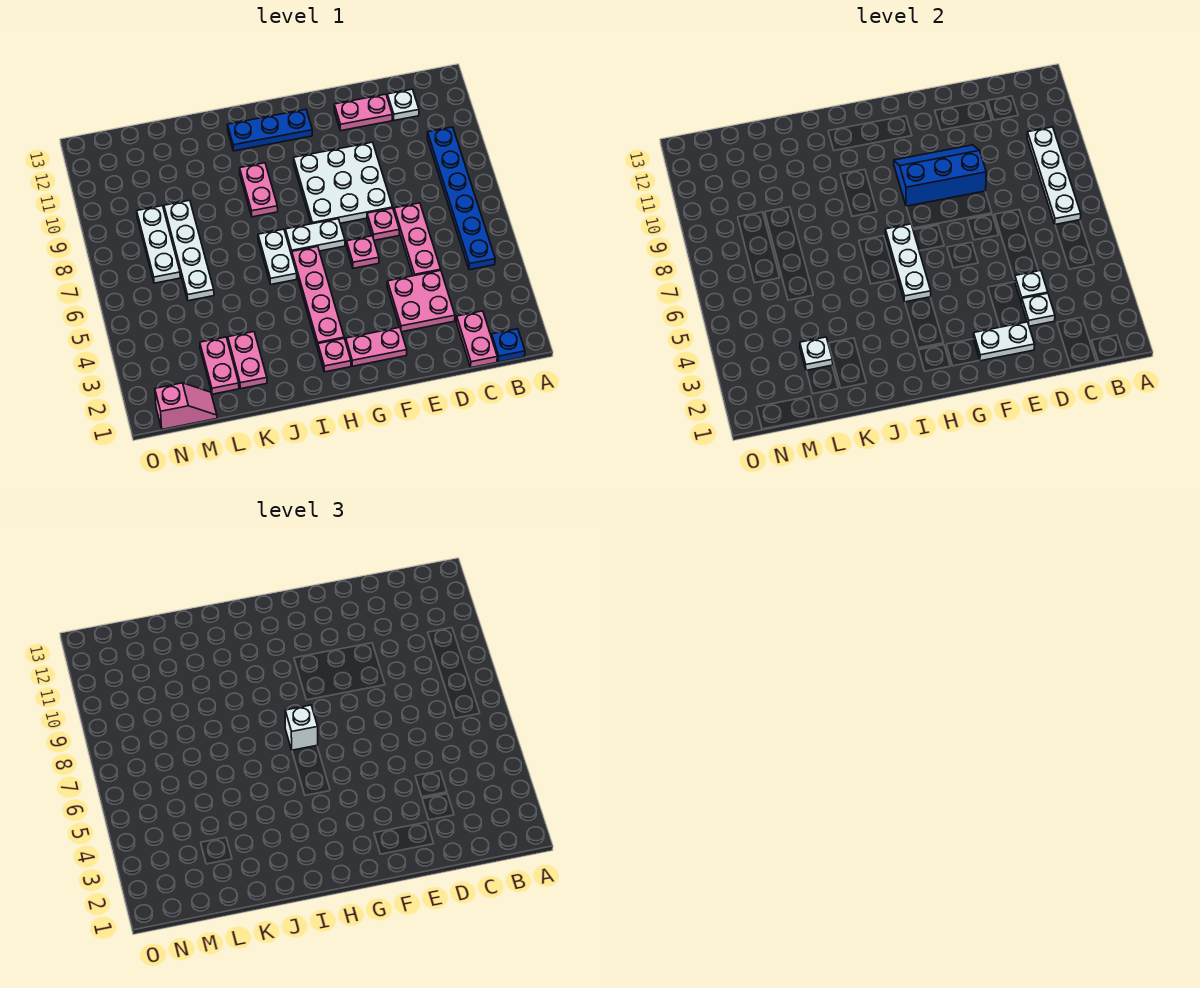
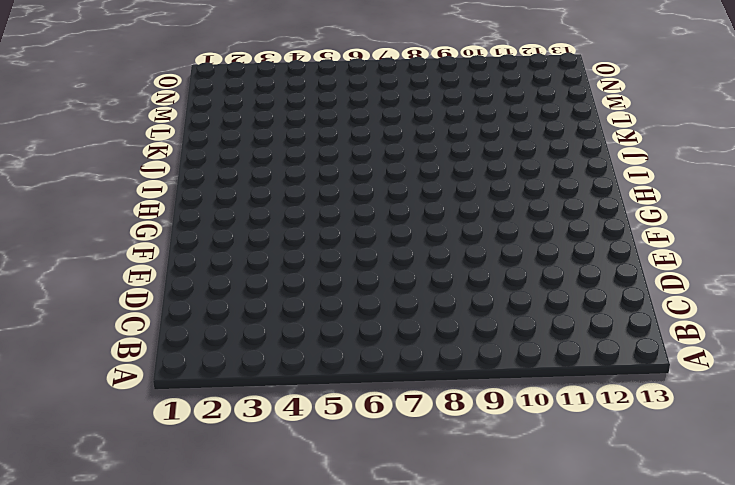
none -> blue plate B1 level 1
none -> blue plate B5:B10 level 1
none -> pink plate C1:C2 level 1
none -> white plate C12 level 1

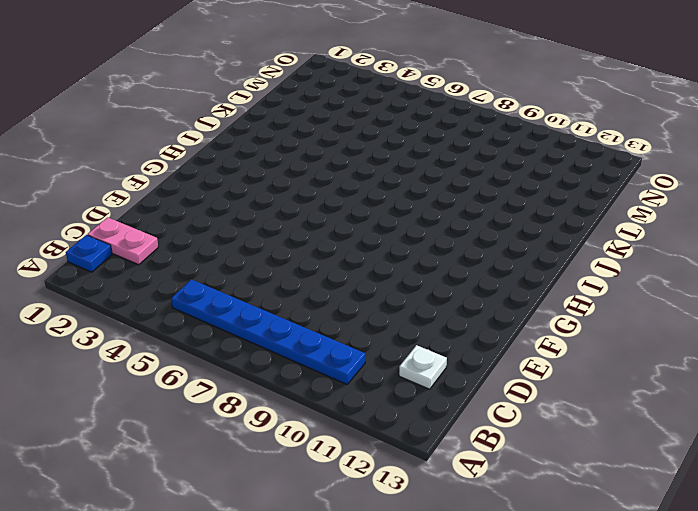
none -> pink plate D3:E4 level 1
none -> pink plate D5:D7 level 1
none -> pink plate D12:E12 level 1
none -> pink plate E7 level 1

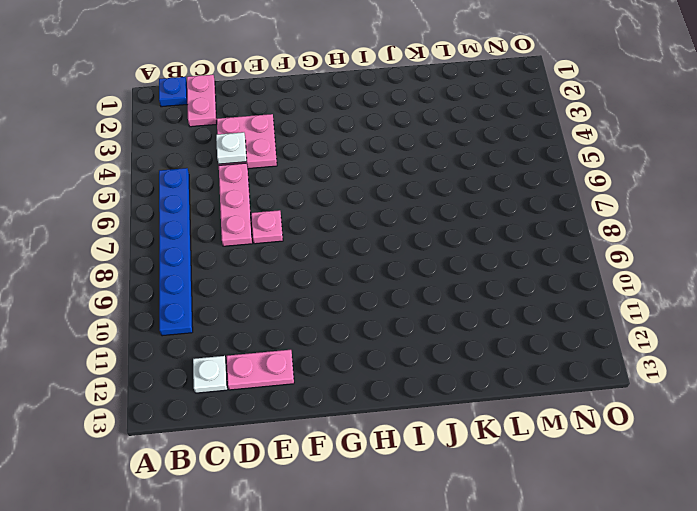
none -> white plate E8:G10 level 1
none -> pink plate F2:G2 level 1
none -> pink plate F6 level 1
none -> white plate G7:H7 level 1

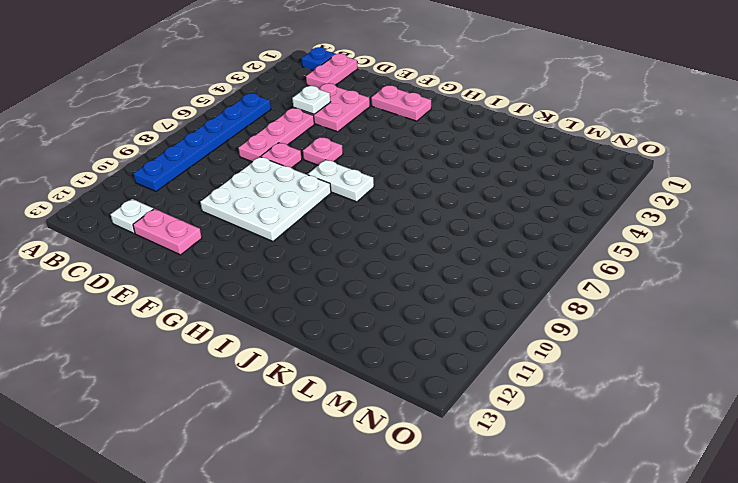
none -> blue plate G12:I12 level 1
none -> pink plate H2 level 1
none -> pink plate H3:H6 level 1
none -> white plate I6:I7 level 1

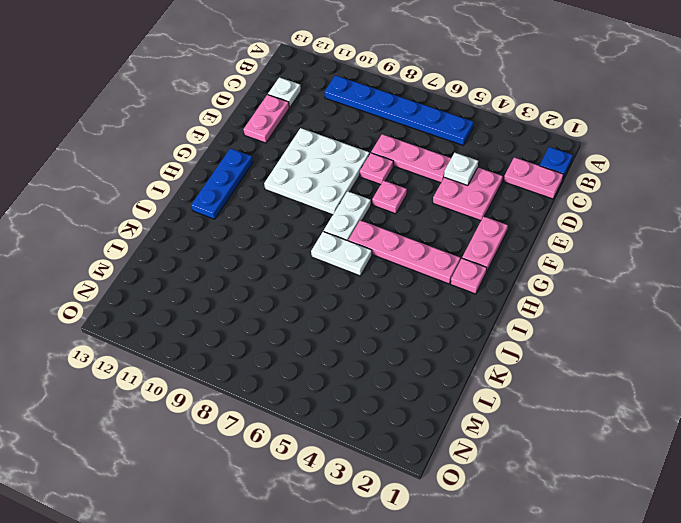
none -> pink plate I9:I10 level 1
none -> pink plate K2:K3 level 1
none -> pink plate L2:L3 level 1
none -> white plate L6:L9 level 1

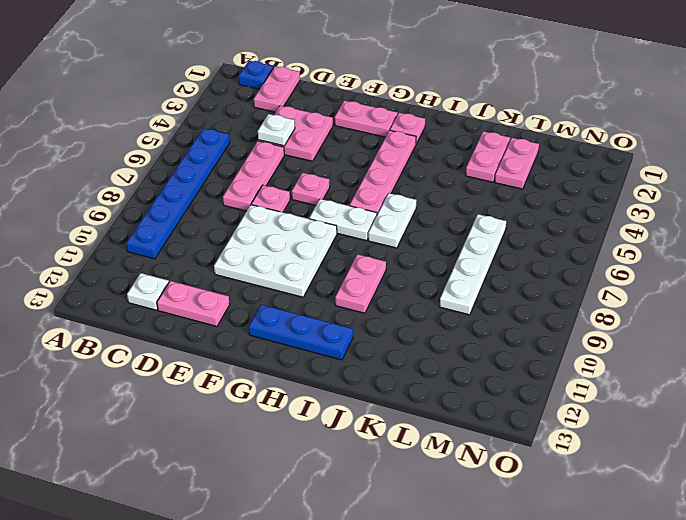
none -> pink slope M1:N1 level 1 top N
none -> white plate M7:M9 level 1
none -> white plate B7:B10 level 2
none -> white plate D3 level 2

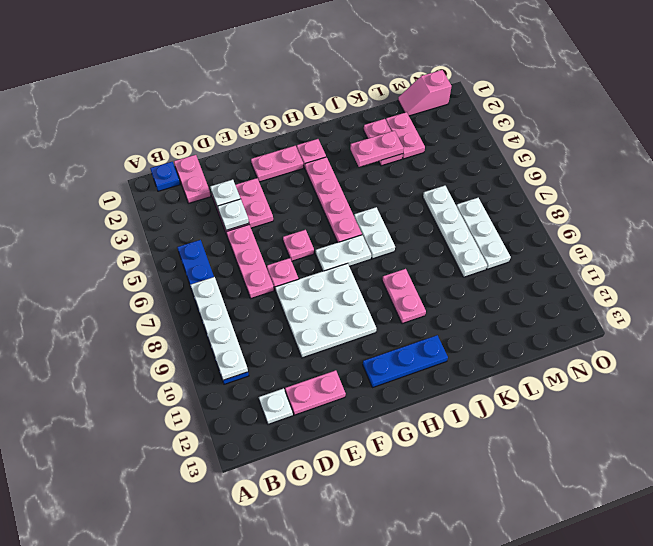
pink plate J3:K3 level 2 -> none
none -> white plate E2:F2 level 2
none -> blue slope E9:G10 level 2 top 9
none -> white plate H5:H7 level 2
none -> white plate L3 level 2

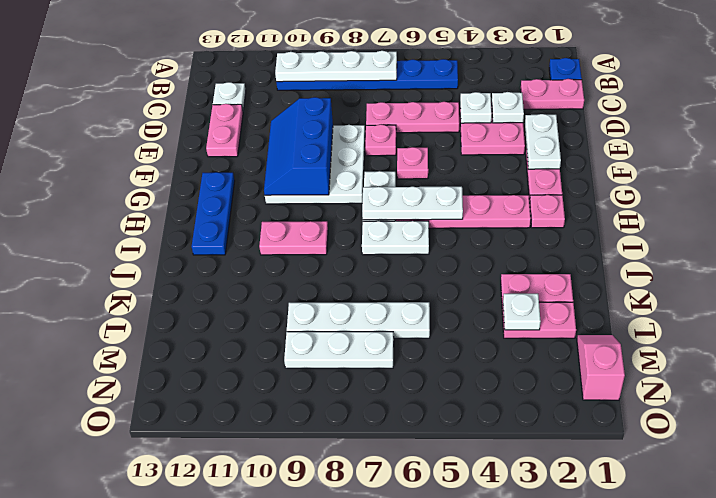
none -> white brick H7 level 3

